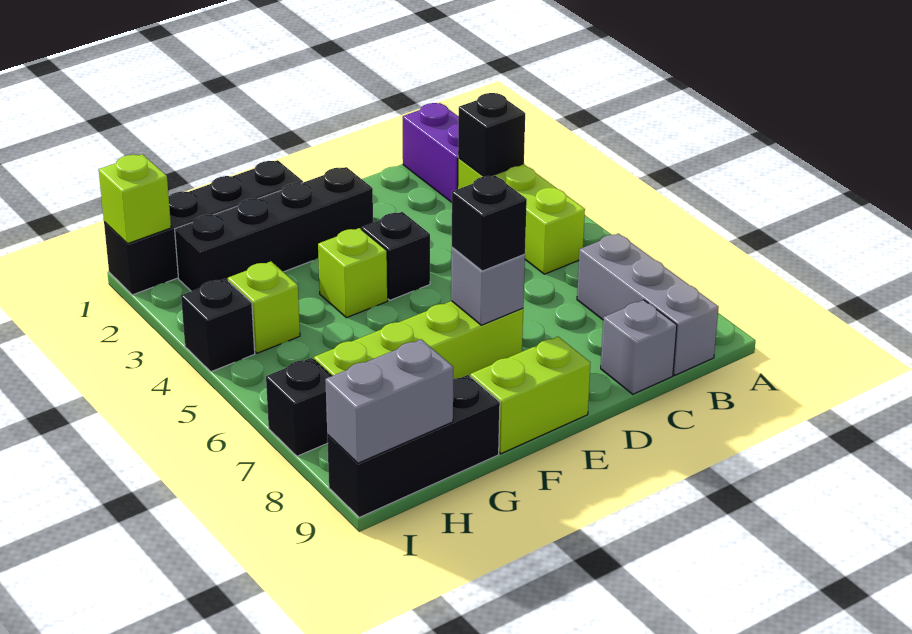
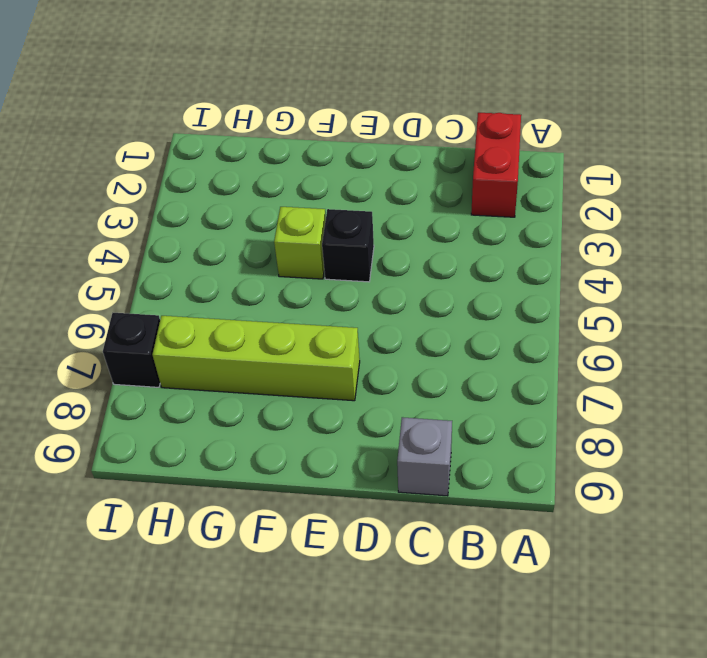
red brick B1:B2 level 1 -> purple brick B1:B2 level 1
none -> lime brick B3:B5 level 1
none -> grey brick B7:B9 level 1
none -> black brick E2:H2 level 1

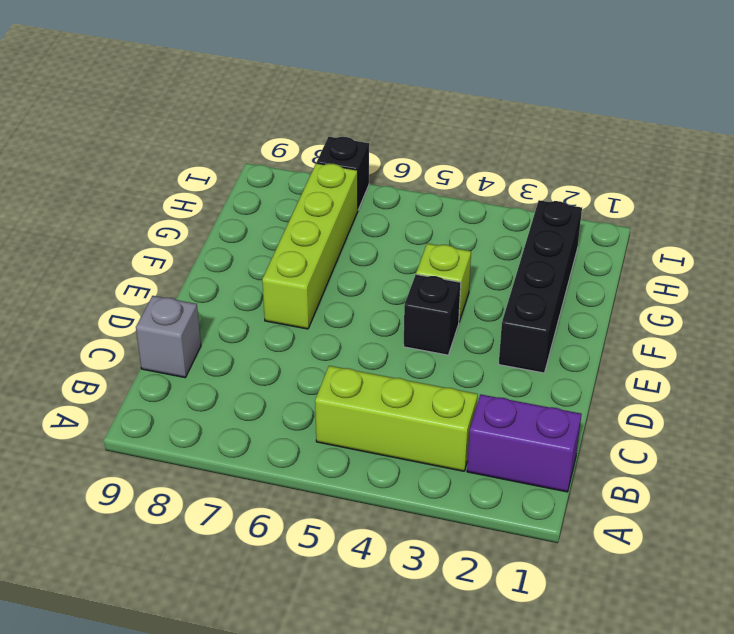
none -> grey brick B7:B9 level 1
none -> lime brick E9:F9 level 1
none -> black brick F1:I1 level 1

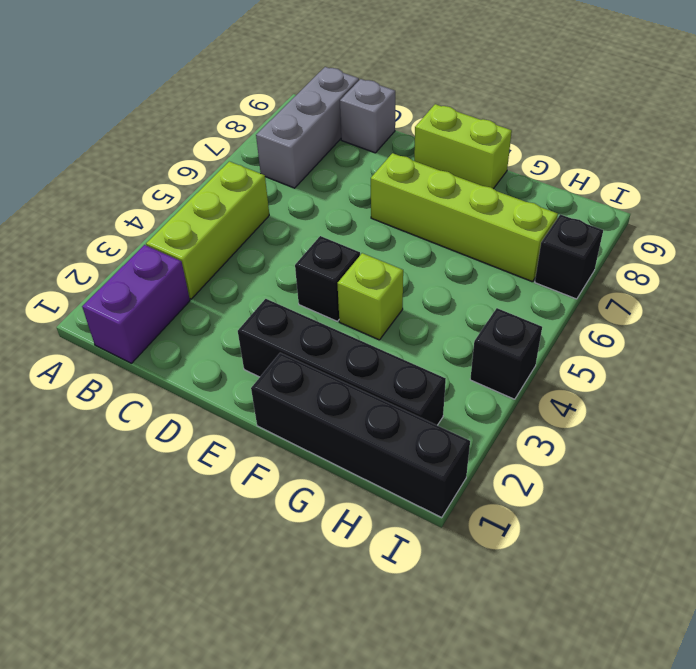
none -> black brick G9:I9 level 1
none -> lime brick H4 level 1
none -> black brick B3 level 2

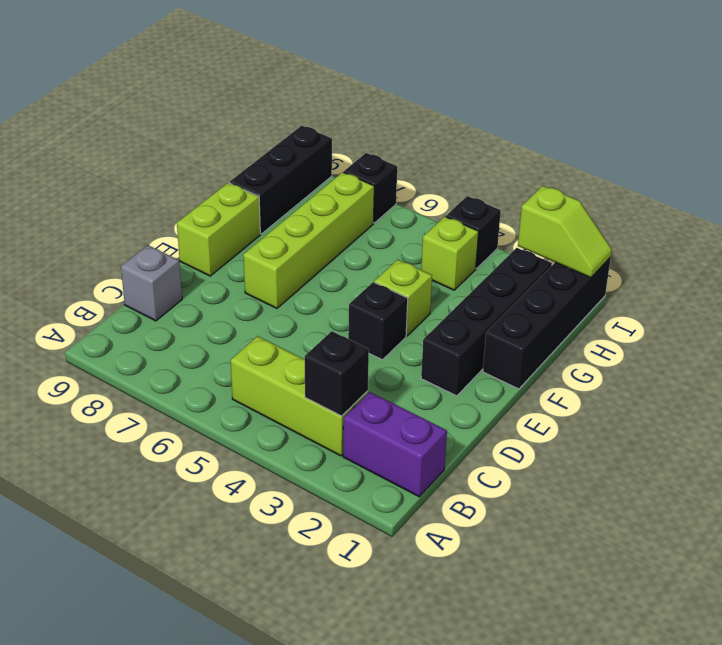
lime slope I1:I2 level 2 top 2 -> lime brick I1 level 2
none -> grey brick B7:B9 level 1
none -> grey brick E7 level 2
none -> grey brick H9:I9 level 2

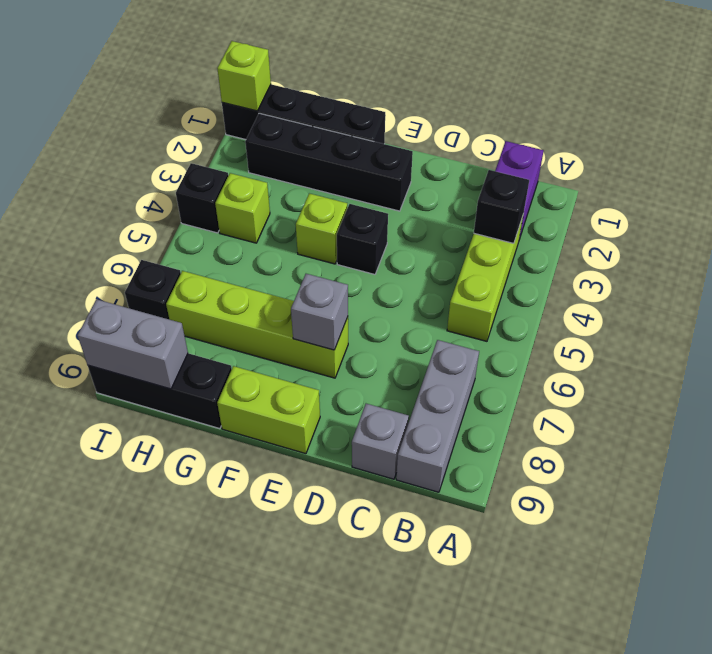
none -> black brick E7 level 3

